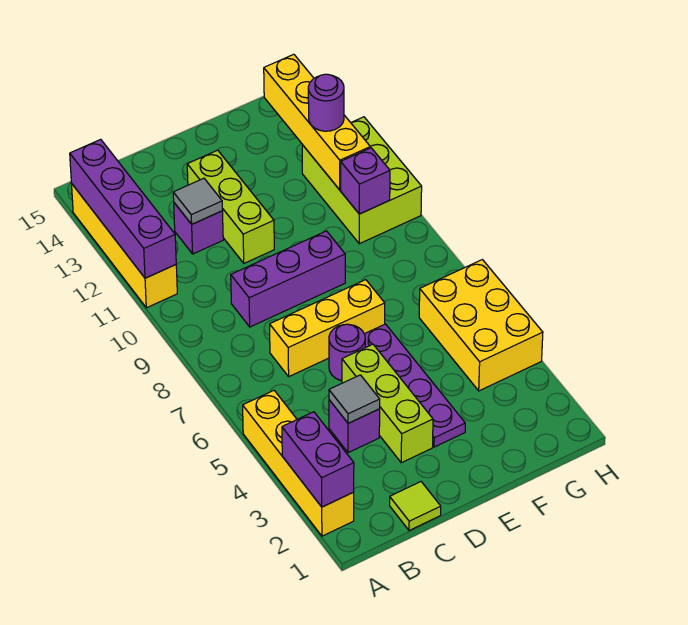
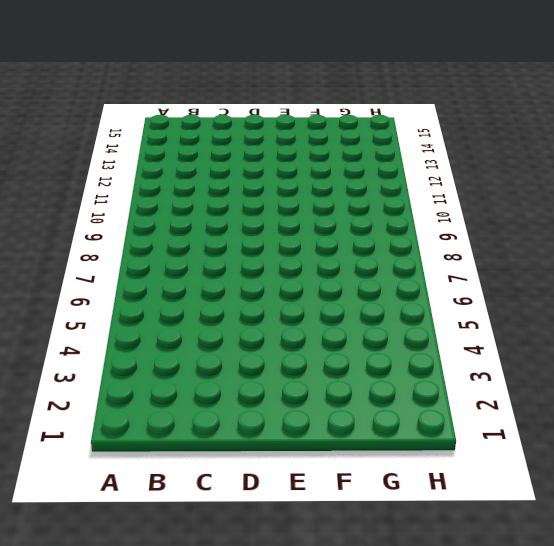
none -> yellow brick A2:A5 level 1
none -> yellow brick A11:A14 level 1
none -> lime tile C1 level 1

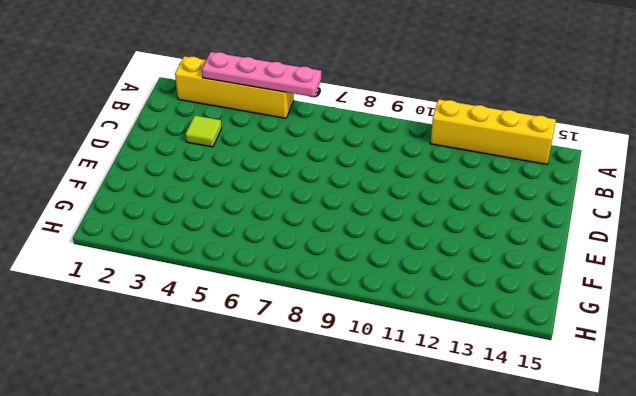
pink plate A3:A6 level 2 -> purple brick A2:A3 level 2
lime tile C3 level 1 -> lime tile C1 level 1
none -> purple brick C4 level 1
none -> yellow brick C7:E7 level 1
none -> purple brick C9:E9 level 1

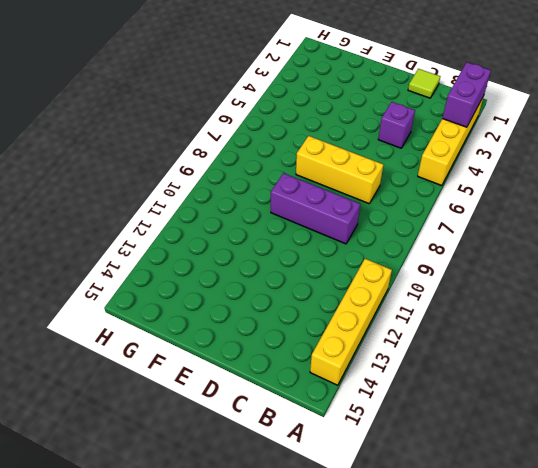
none -> purple brick C12 level 1
none -> lime brick D3:D5 level 1
none -> purple round brick D6 level 1

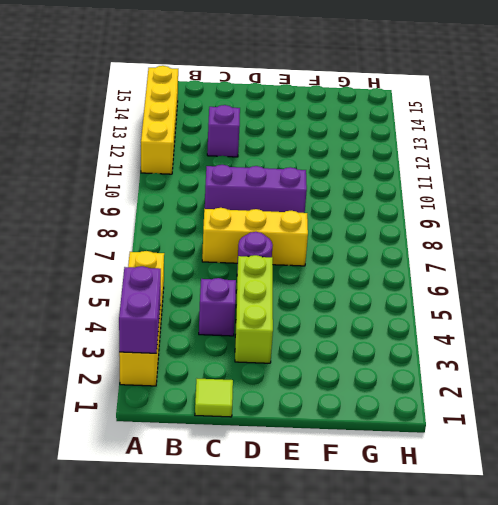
none -> lime brick D11:D13 level 1
none -> purple plate E3:E6 level 1
none -> yellow brick G4:H6 level 1

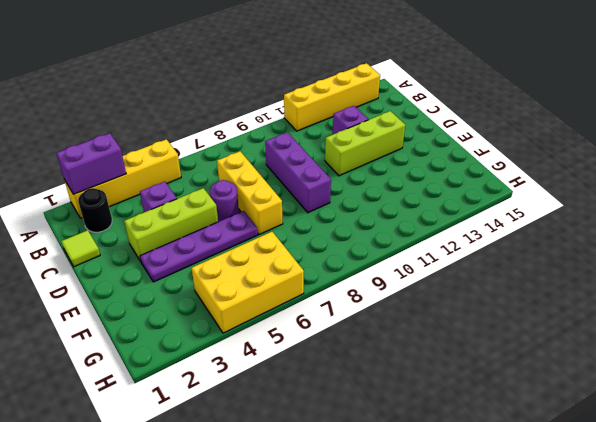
black round brick B2 level 1 -> none
none -> lime brick G10:H12 level 1
none -> purple brick A11:A14 level 2
none -> grey tile C4 level 2

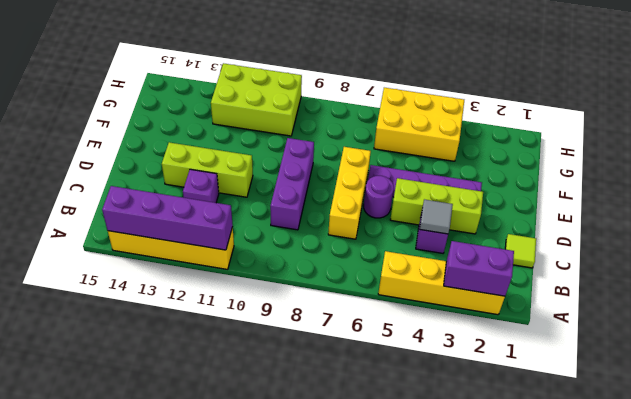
none -> grey tile C12 level 2
none -> purple brick G10 level 2
none -> yellow brick G11:G14 level 2

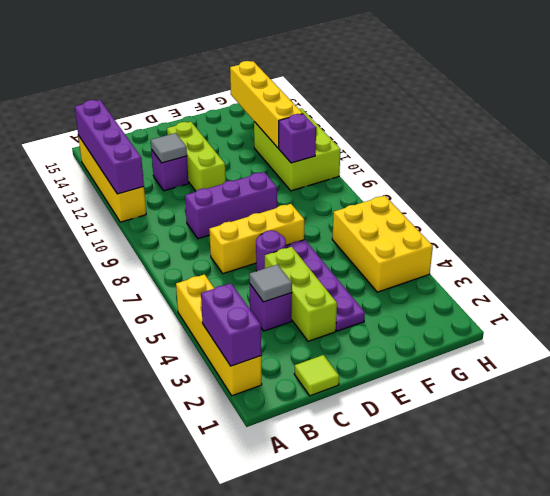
none -> purple round brick G12 level 3

